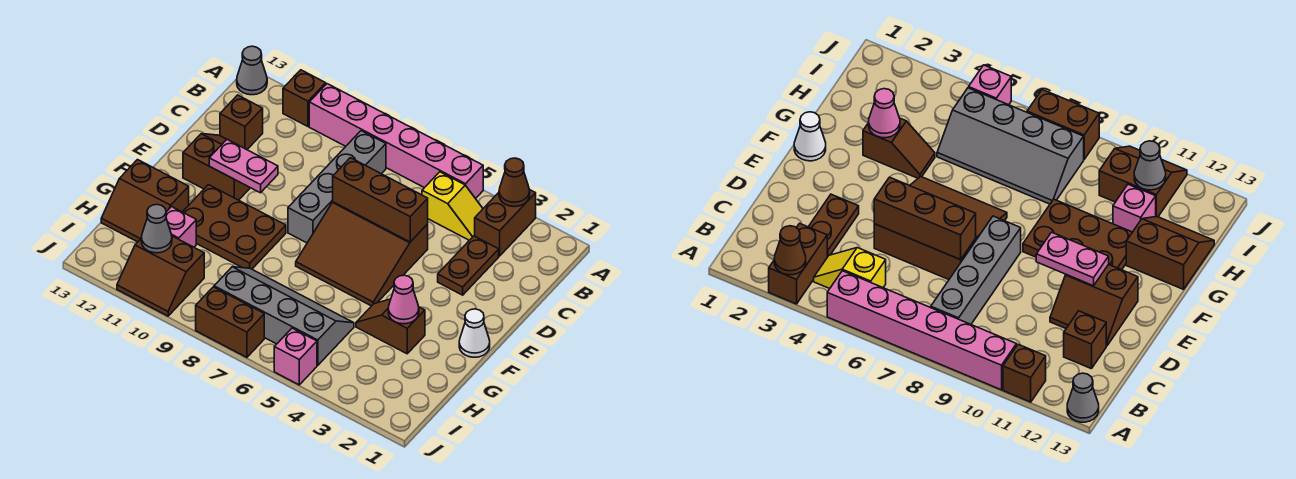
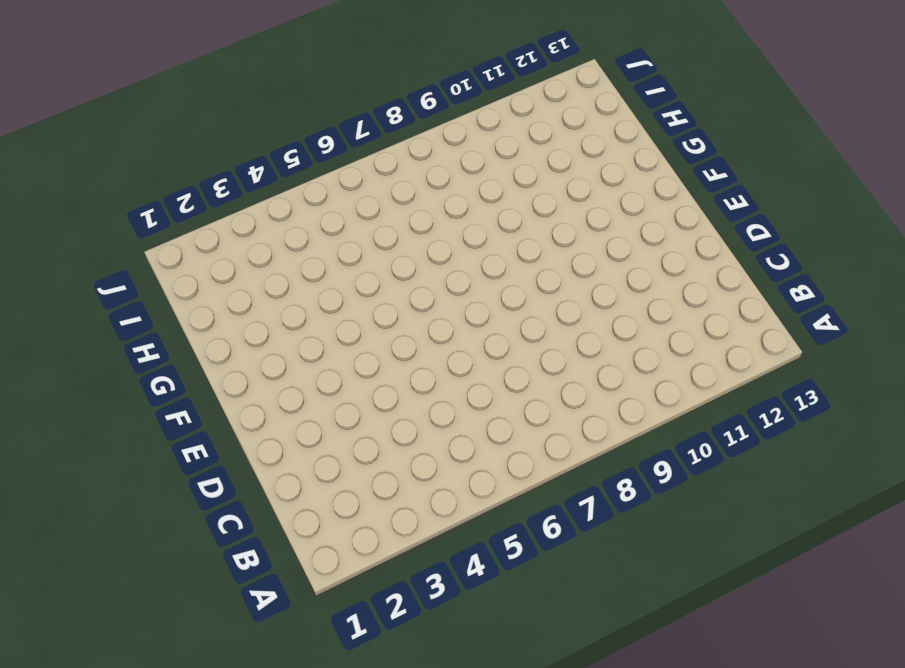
none -> brown brick A3:B3 level 1
none -> pink brick A5:A10 level 1
none -> brown brick A11 level 1

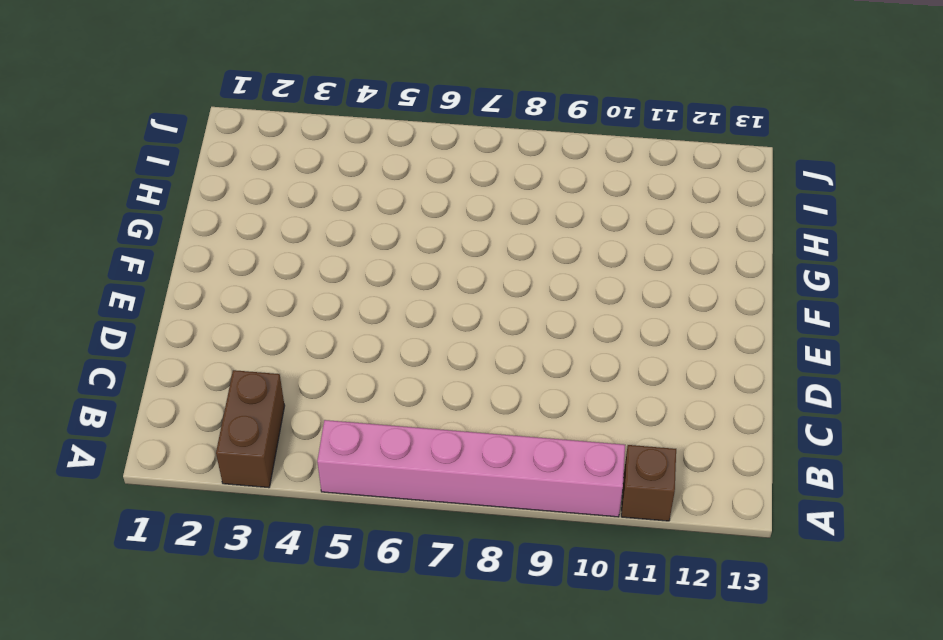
none -> grey cone A13 level 1
none -> yellow slope B4:B5 level 1 top 5
none -> grey brick B8:E8 level 1

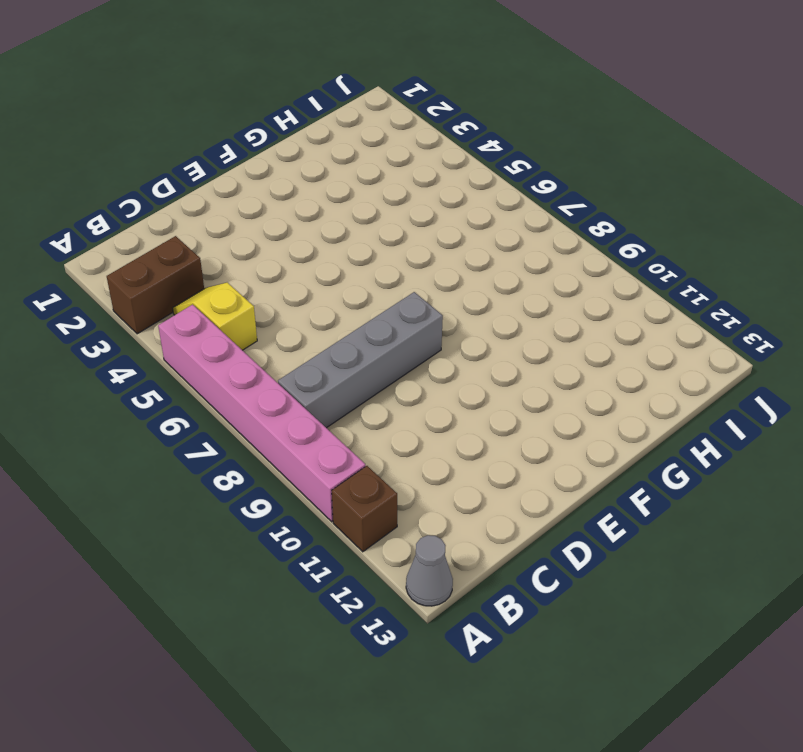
none -> brown plate C3:D3 level 1
none -> brown brick C12 level 1
none -> brown slope D5:F7 level 1 top D

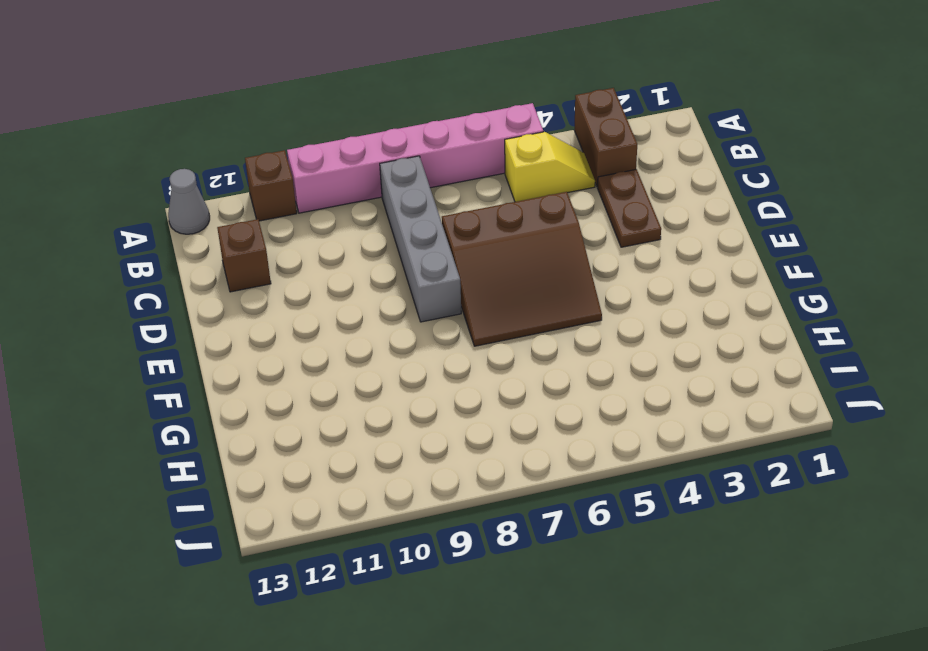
none -> brown slope D11:E12 level 1 top E
none -> white cone F1 level 1
none -> brown plate F9:G11 level 1

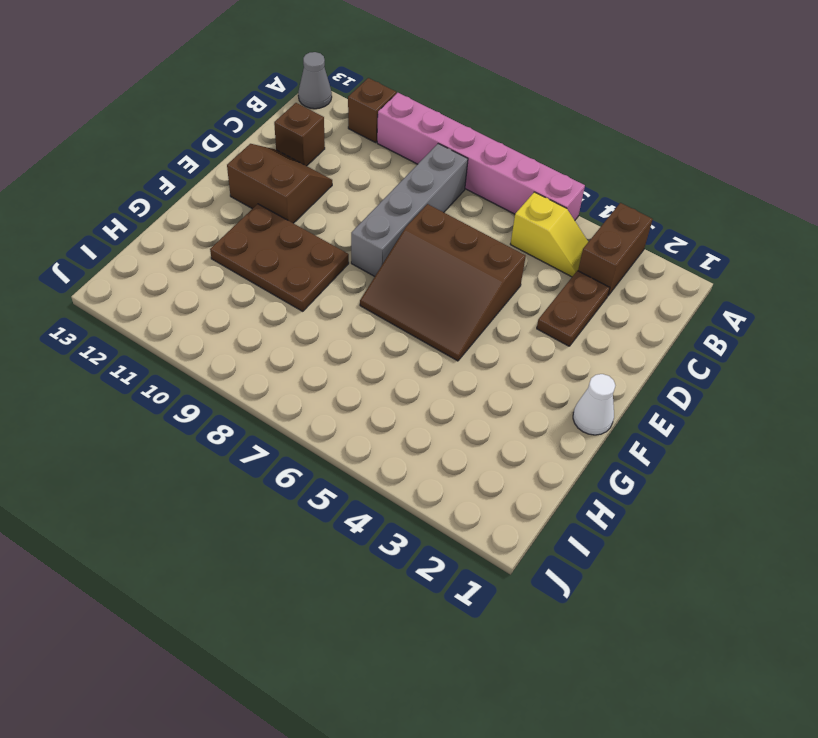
none -> brown slope G3:G4 level 1 top 3
none -> brown slope G12:H13 level 1 top G
none -> grey slope H5:I8 level 1 top I

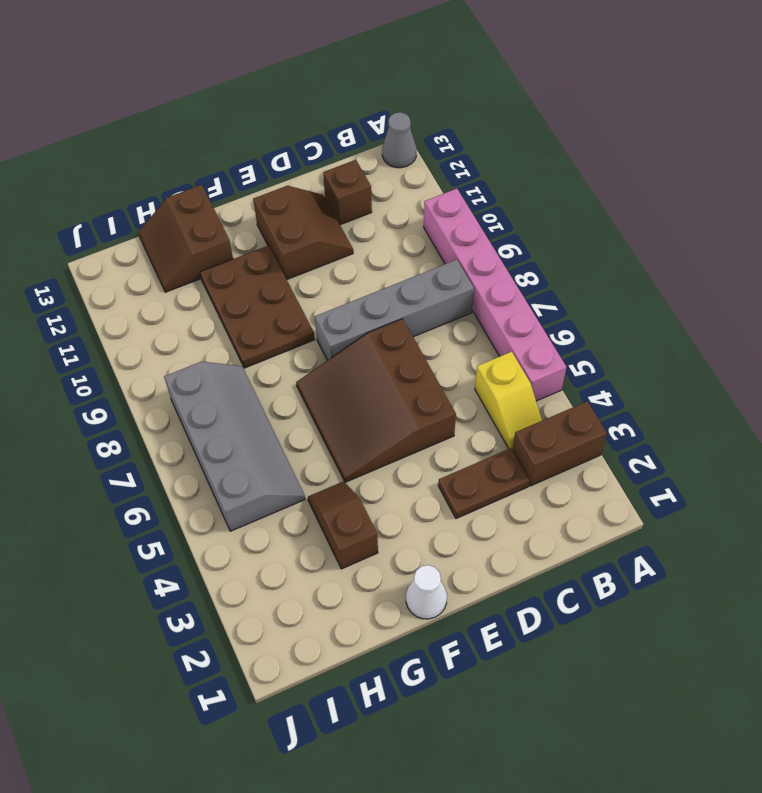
none -> brown brick A11 level 1
none -> pink brick H11 level 1
none -> brown slope I10:J11 level 1 top I

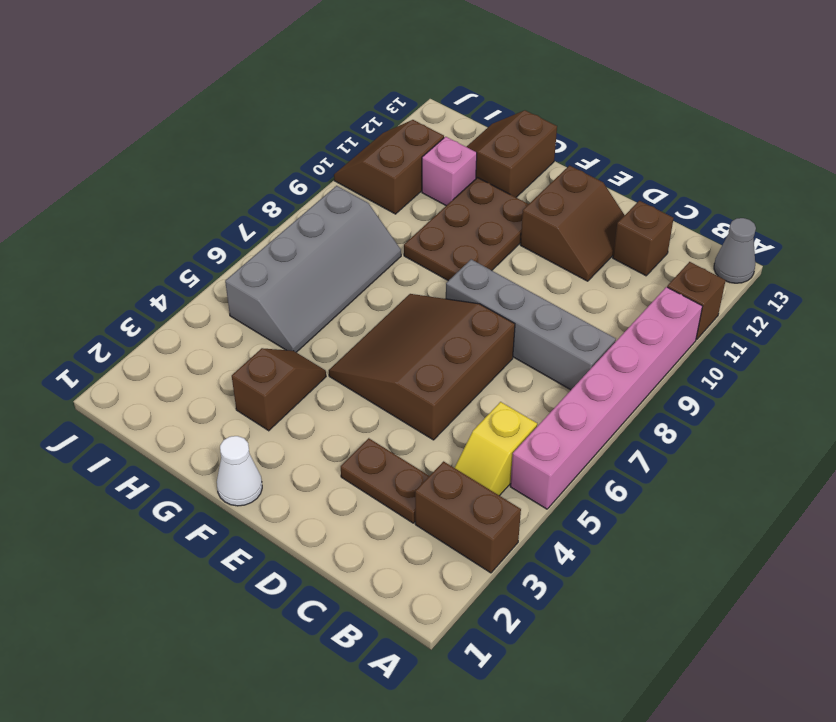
none -> pink brick J5 level 1
none -> brown brick J7:J8 level 1
none -> brown cone A3 level 2

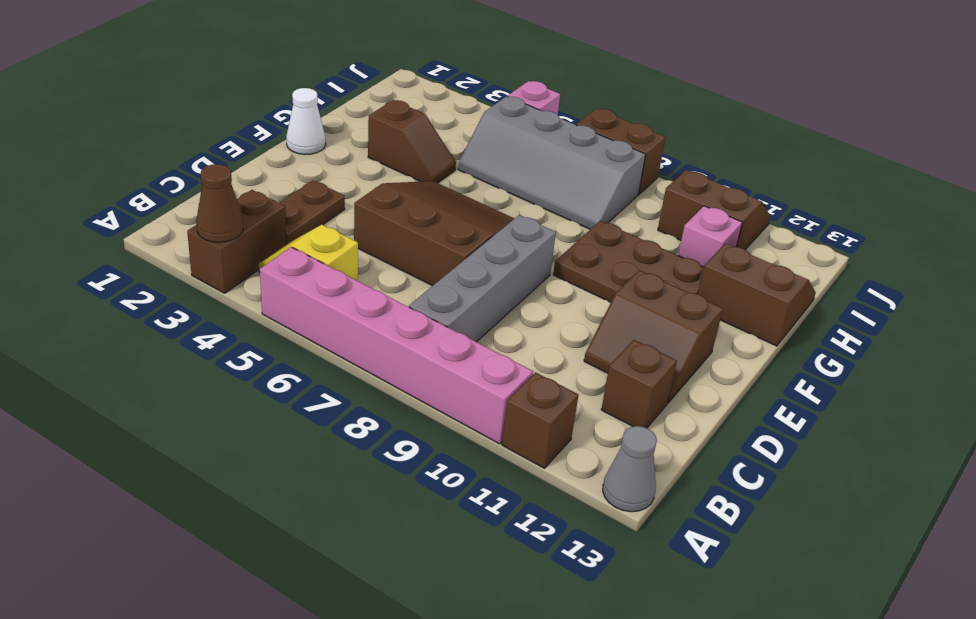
none -> brown brick D5:D7 level 2
none -> pink plate E10:E11 level 2
none -> pink cone G3 level 2

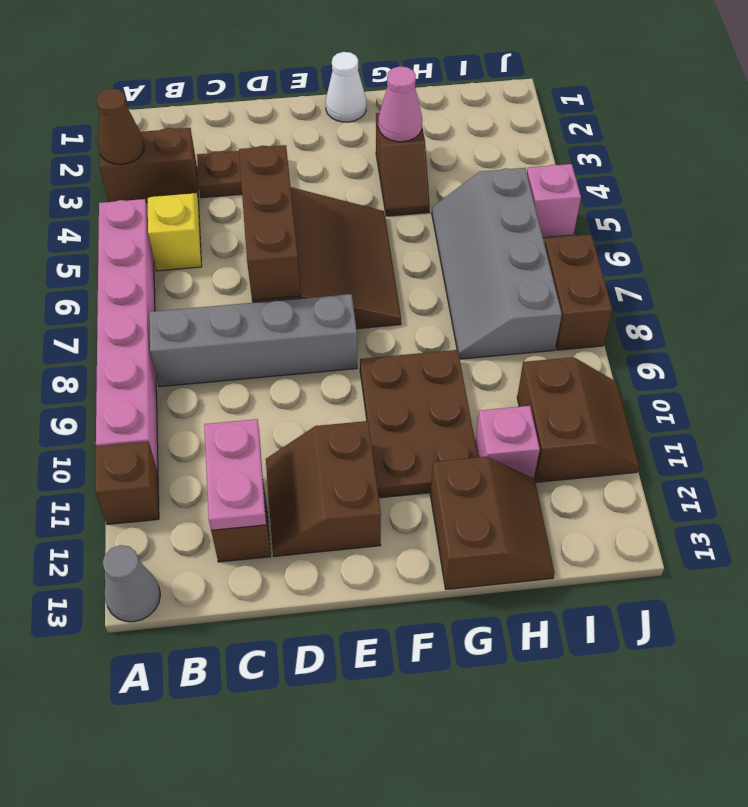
pink plate C11:C12 level 2 -> pink plate E10:E11 level 2
none -> grey cone I11 level 2

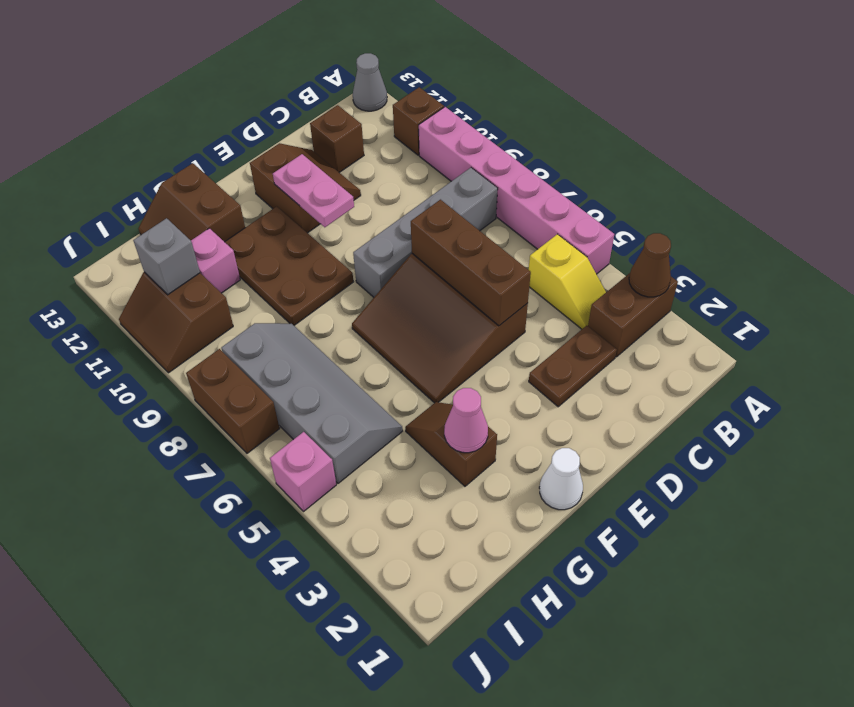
grey brick I11 level 2 -> grey cone I11 level 2

